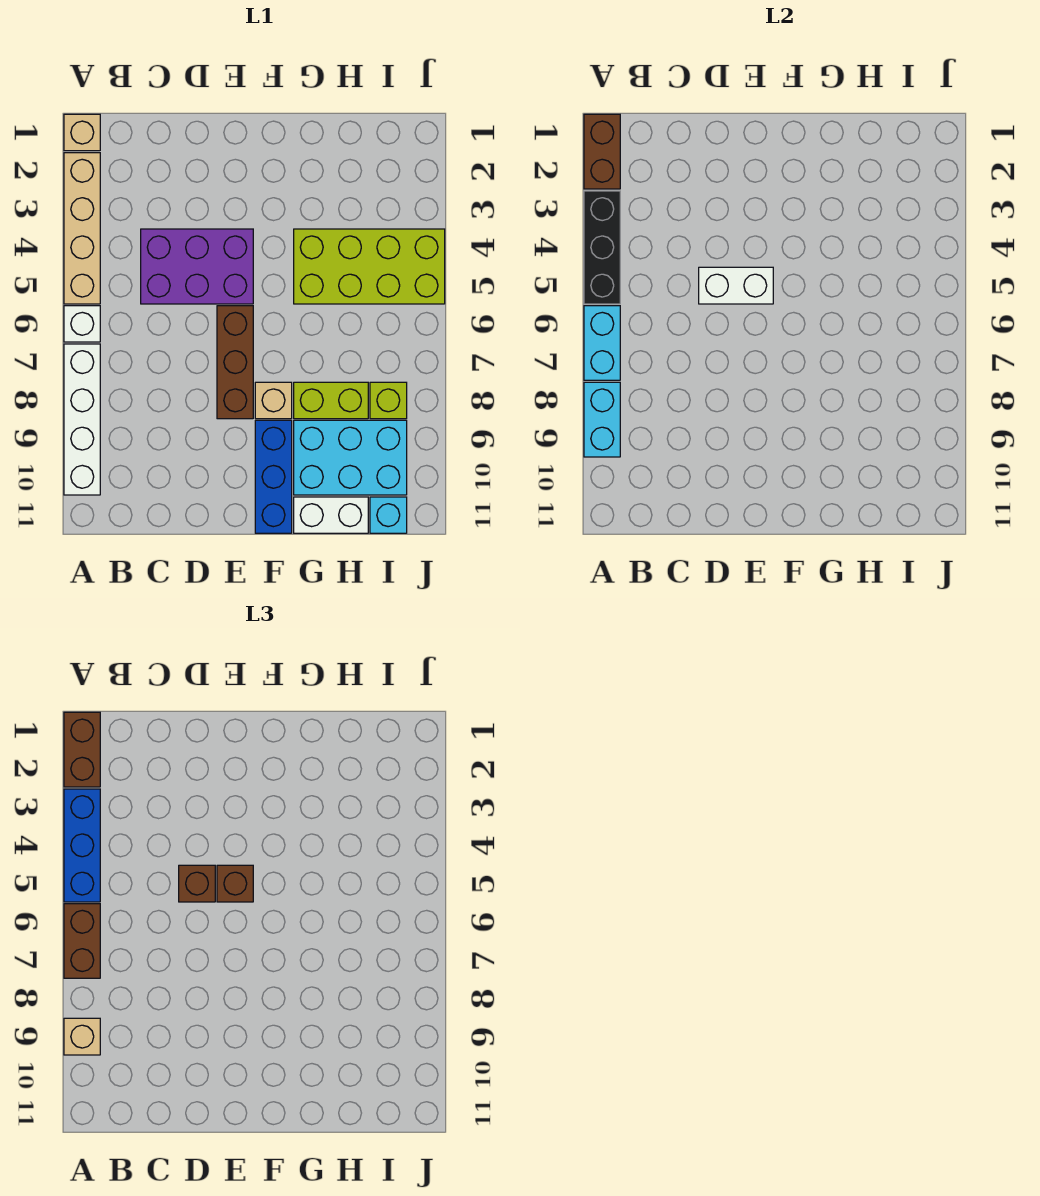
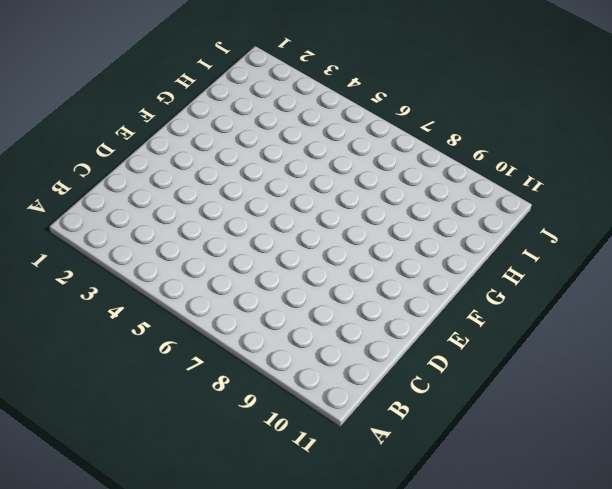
none -> tan brick A1 level 1
none -> tan brick A2:A5 level 1
none -> white brick A6 level 1

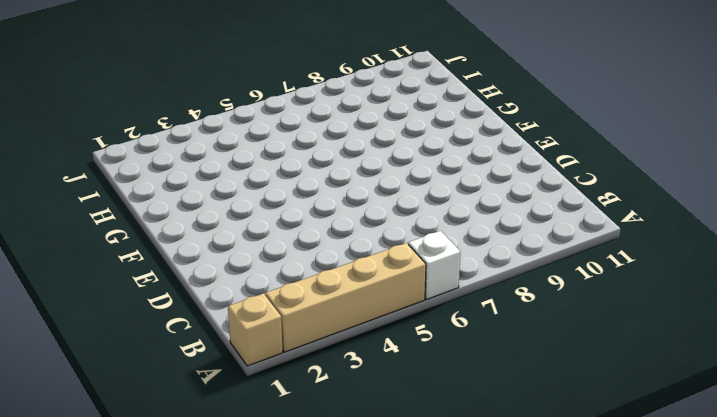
none -> white brick A7:A10 level 1
none -> purple brick C4:E5 level 1
none -> brown brick E6:E8 level 1

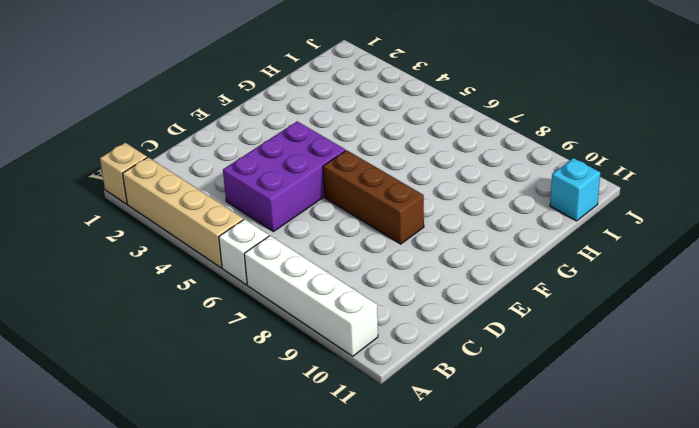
none -> tan brick F8 level 1
none -> blue brick F9:F11 level 1
none -> lime brick G4:J5 level 1

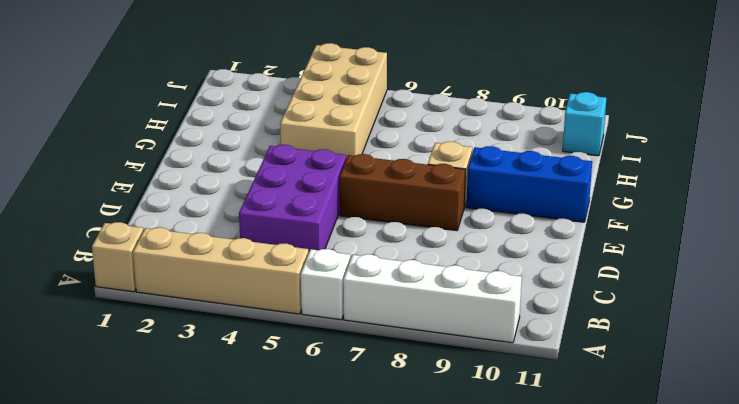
tan brick G4:J5 level 1 -> lime brick G4:J5 level 1
none -> lime brick G8:H8 level 1
none -> cyan brick G9:I10 level 1
none -> white brick G11:H11 level 1

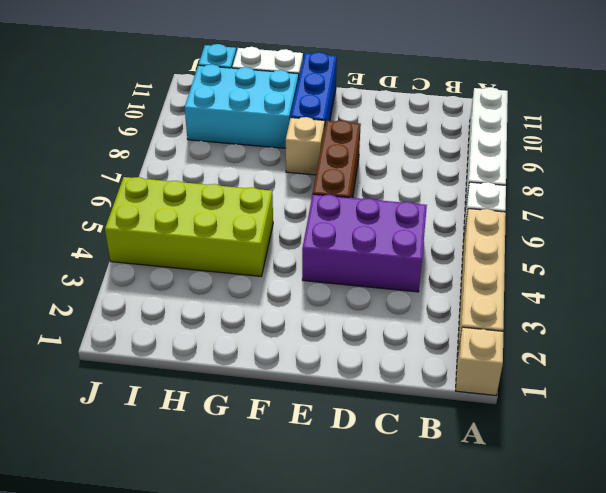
none -> lime brick G8:H8 level 1
none -> lime brick I8 level 1
none -> brown brick A1:A2 level 2

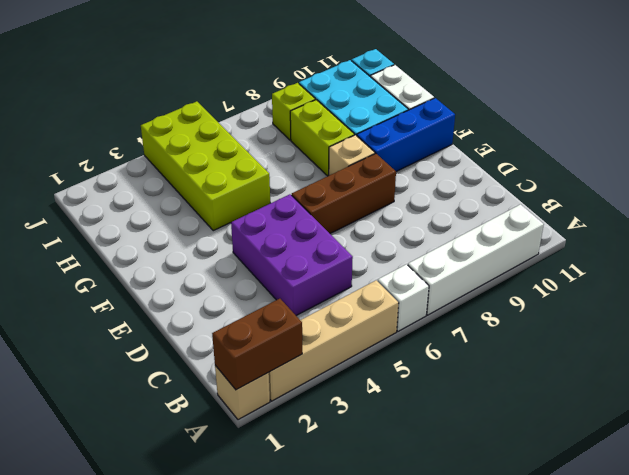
none -> black brick A3:A5 level 2
none -> cyan brick A6:A7 level 2
none -> cyan brick A8:A9 level 2

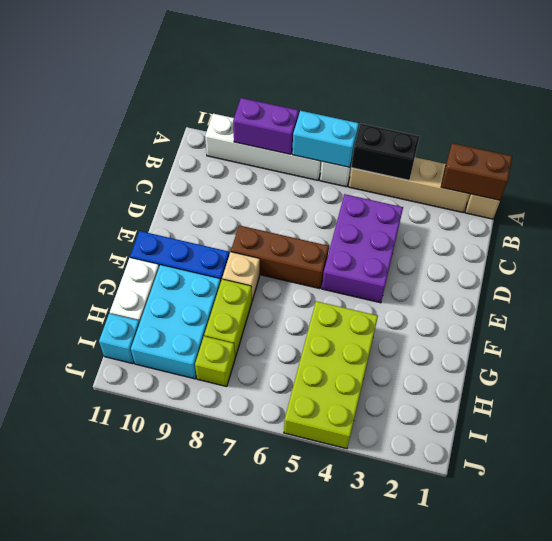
black brick A4:A5 level 2 -> black brick A3:A5 level 2
purple brick A8:A9 level 2 -> cyan brick A8:A9 level 2
none -> white brick D5:E5 level 2
none -> brown brick A1:A2 level 3
none -> blue brick A3:A5 level 3

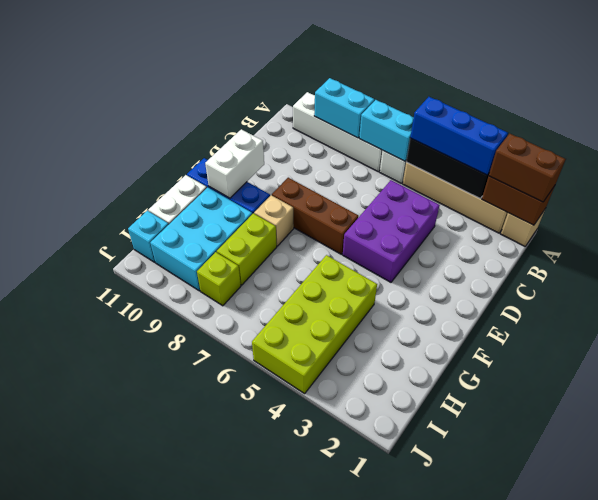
white brick E10:F10 level 2 -> white brick D5:E5 level 2
none -> brown brick A6:A7 level 3
none -> tan brick A9 level 3
none -> brown brick D5 level 3

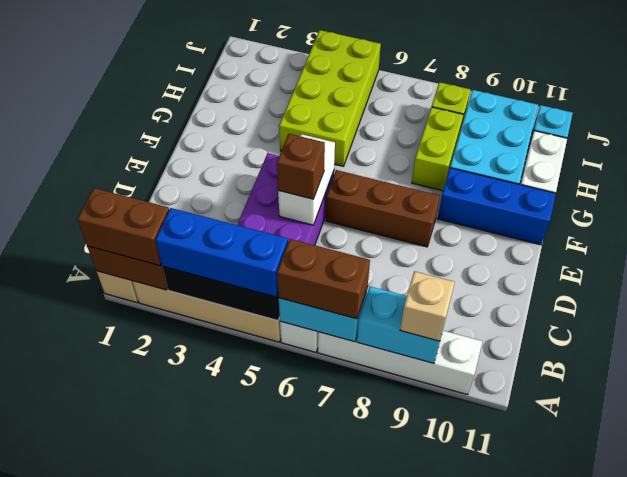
none -> tan brick F8 level 1
none -> brown brick E5 level 3

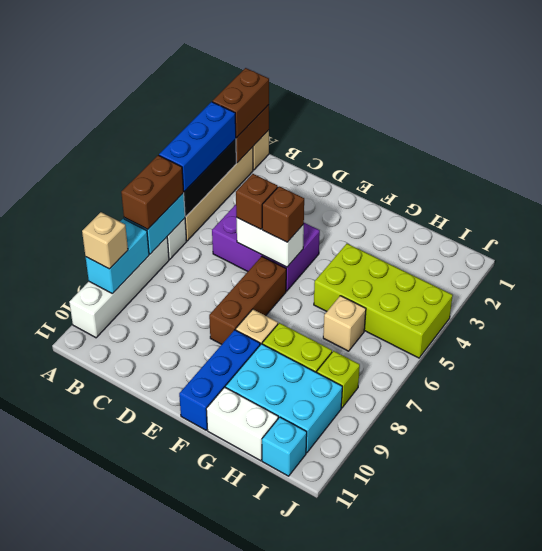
tan brick H6 level 1 -> none

